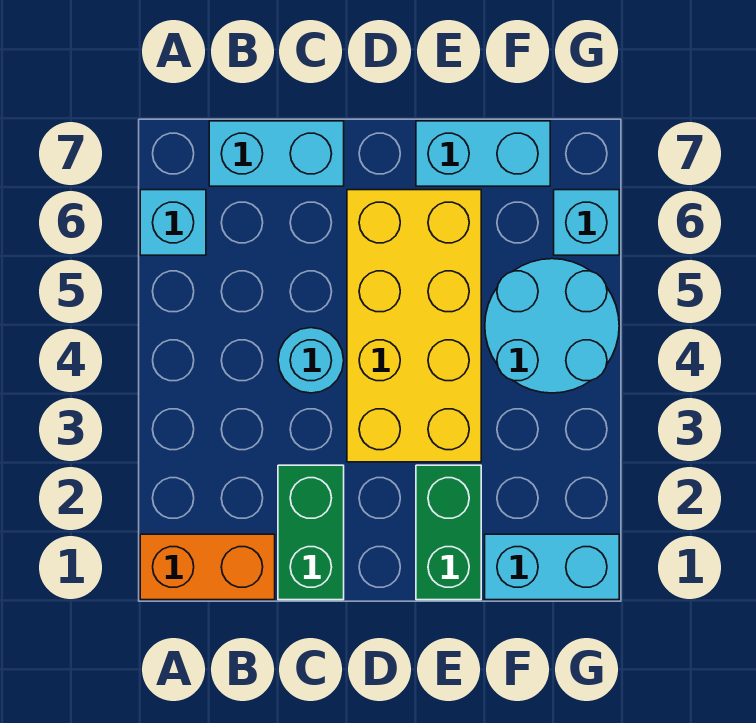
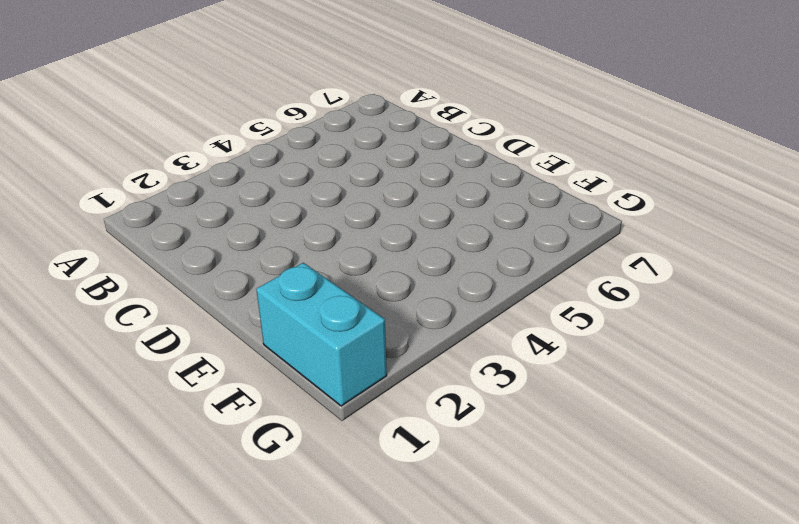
none -> orange brick A1:B1 level 1
none -> cyan brick A6 level 1

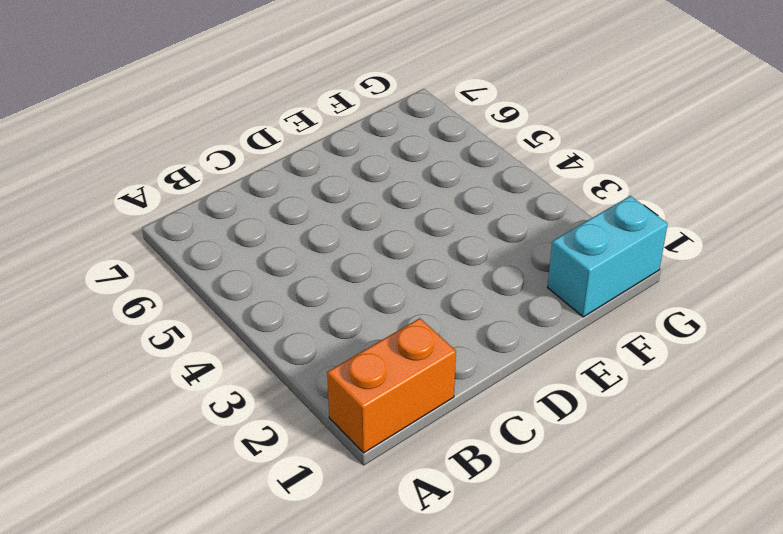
none -> cyan brick A6 level 1
none -> cyan brick B7:C7 level 1

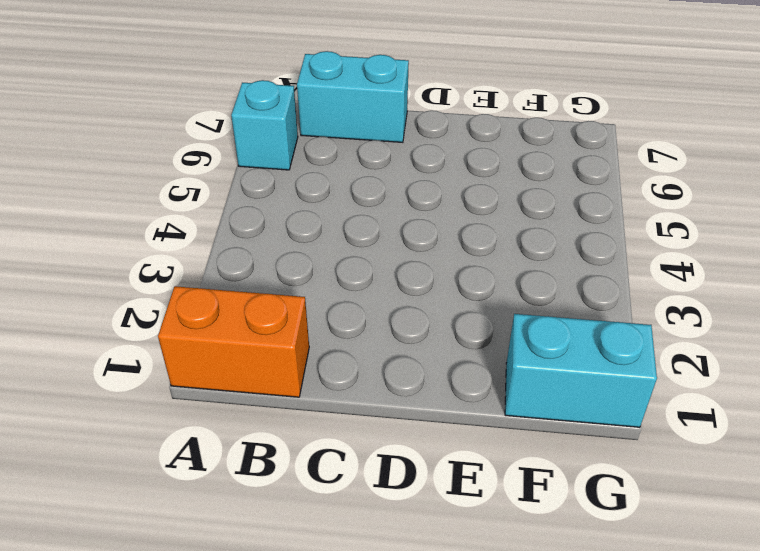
none -> green brick C1:C2 level 1
none -> cyan round brick C4 level 1

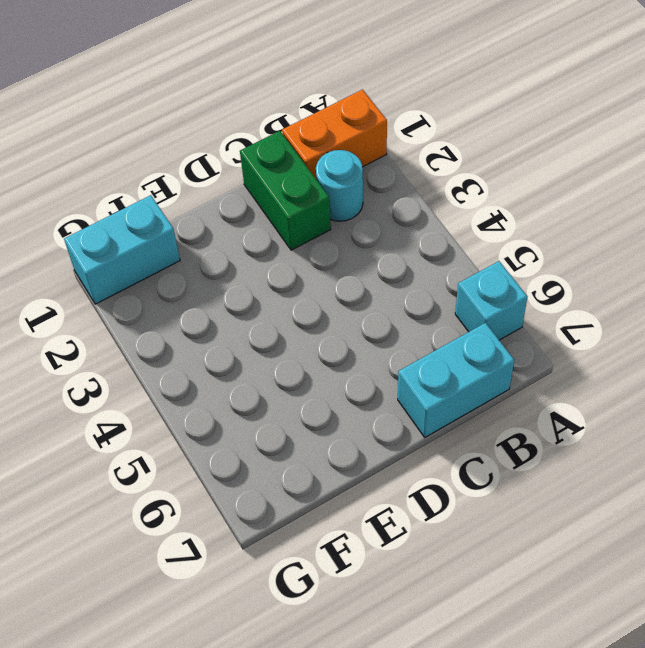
cyan round brick B2 level 1 -> cyan round brick C4 level 1
none -> yellow brick D3:E6 level 1
none -> green brick E1:E2 level 1

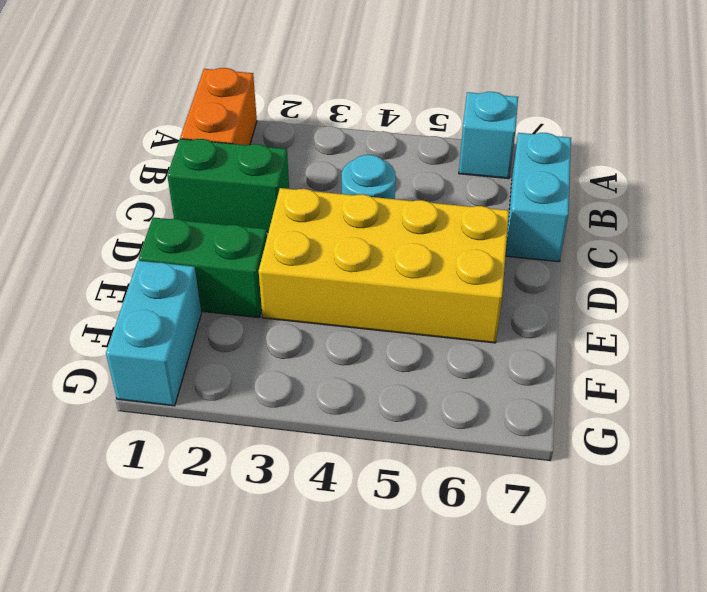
none -> cyan brick E7:F7 level 1
none -> cyan round brick F4:G5 level 1

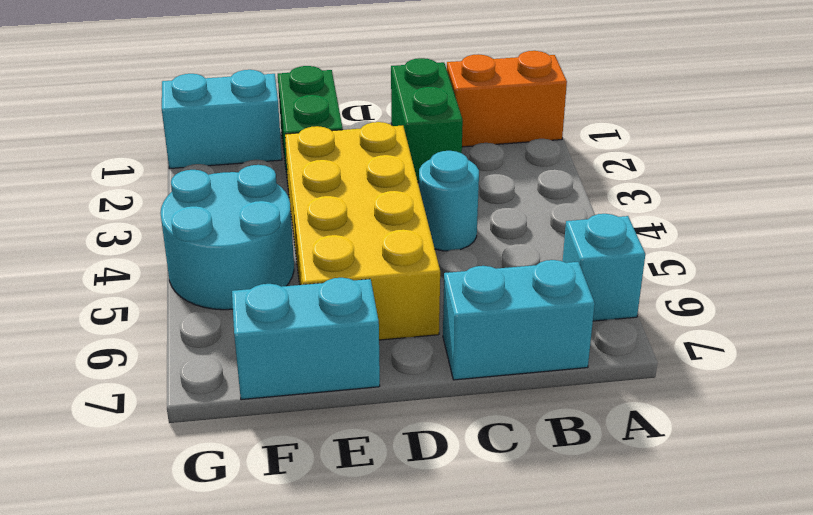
none -> cyan brick G6 level 1

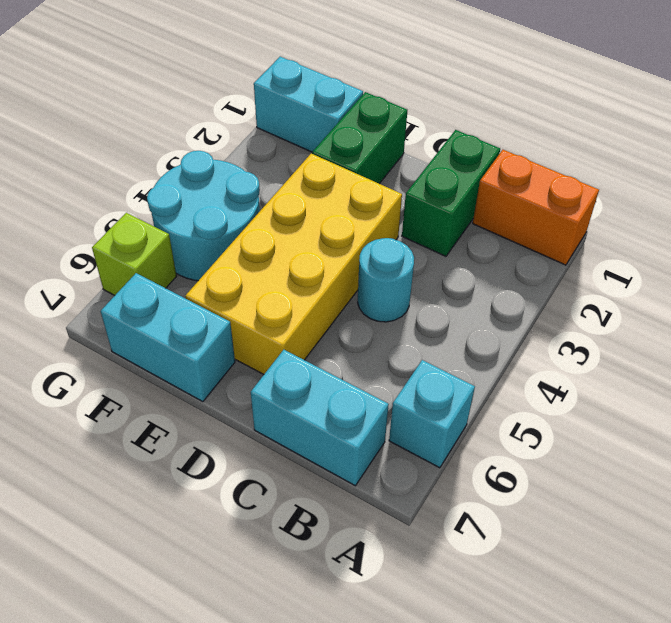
lime brick G6 level 1 -> cyan brick G6 level 1

